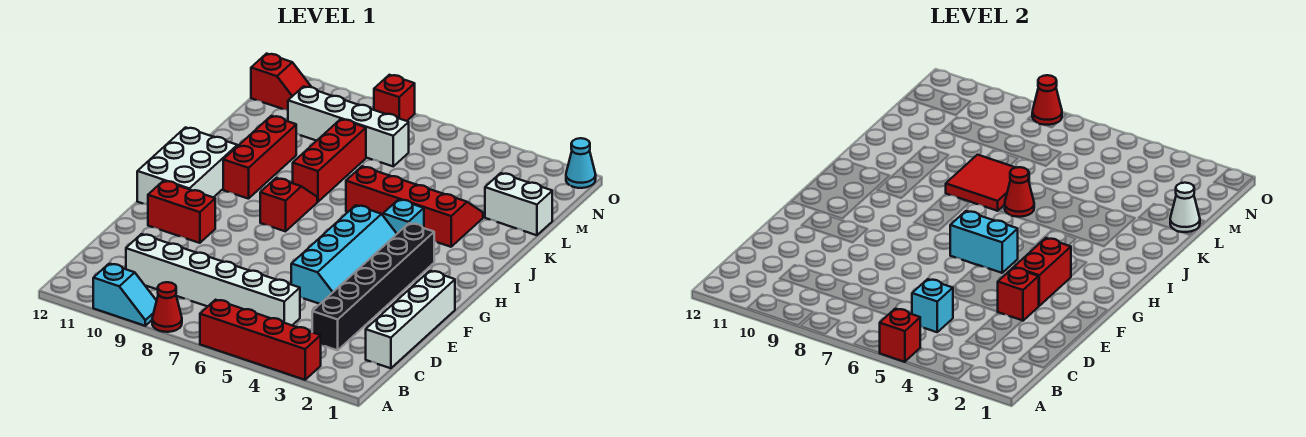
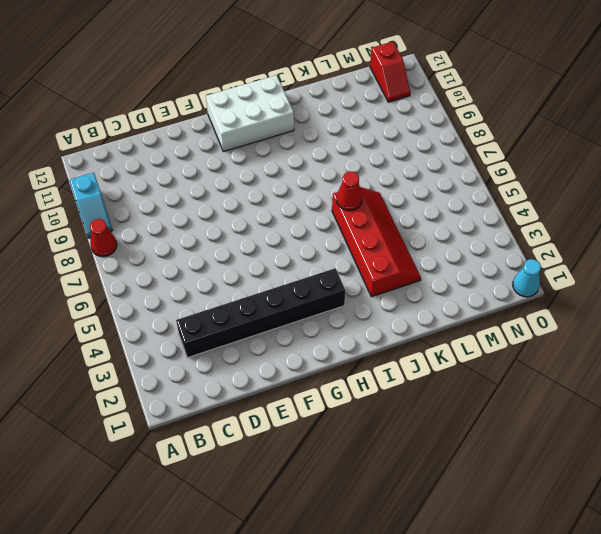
none -> red brick A3:A6 level 1
none -> white brick C1:F1 level 1
none -> white brick C5:C10 level 1

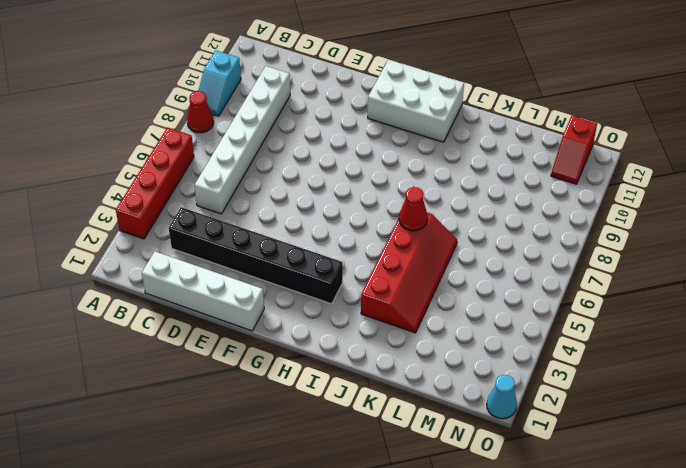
none -> cyan slope E4:H5 level 1 top 5
none -> red brick F10:F11 level 1
none -> red slope H8:I8 level 1 top H

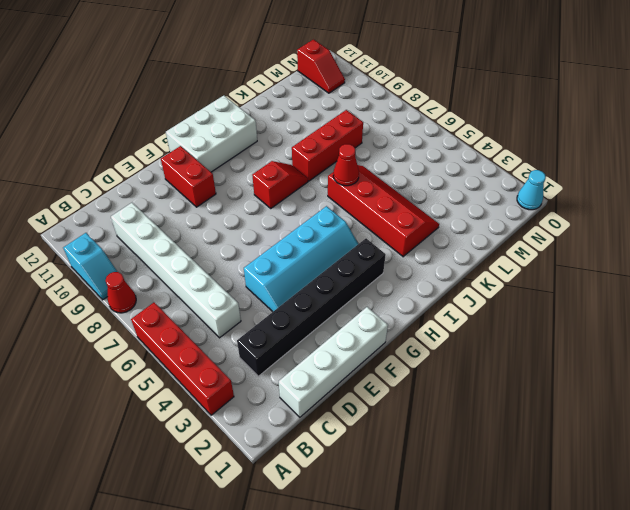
none -> cyan brick I4 level 1
none -> red brick I10:K10 level 1
none -> white brick L1:L2 level 1

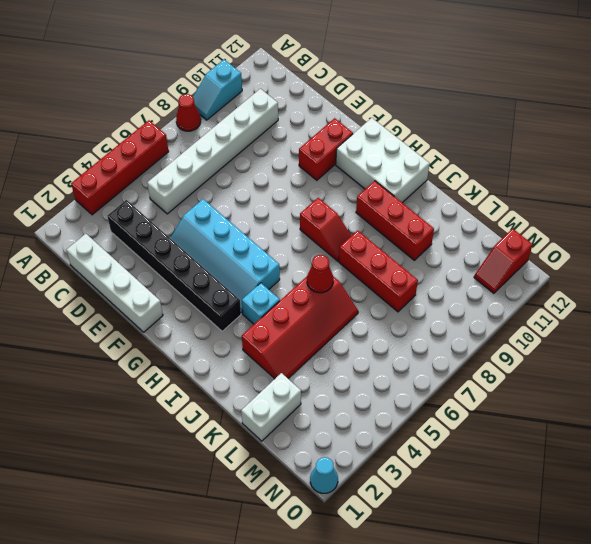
none -> white brick M7:M10 level 1
none -> red brick O8 level 1
none -> red brick A5 level 2

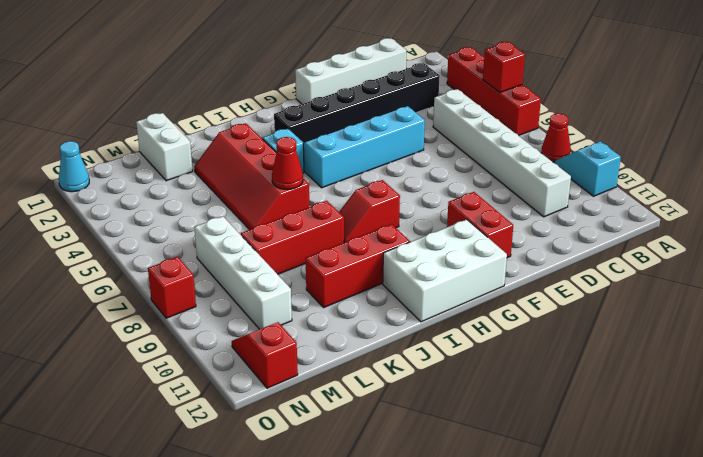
none -> cyan brick C5 level 2
none -> red brick E3 level 2
none -> red brick F3:G3 level 2

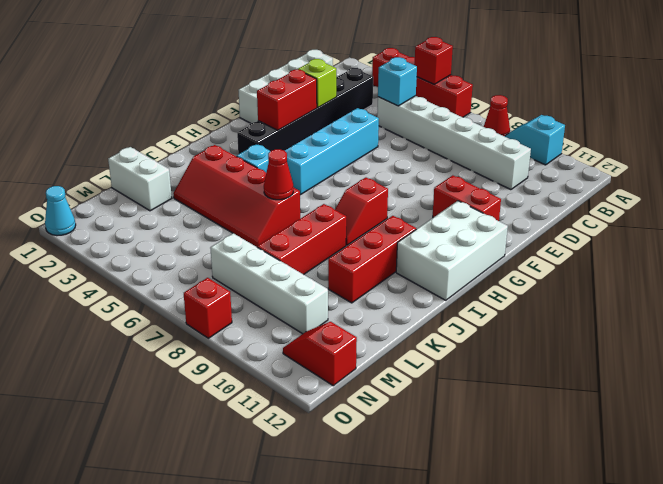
lime brick E3 level 2 -> red brick E3 level 2
none -> cyan brick G5:G6 level 2
none -> red tile J7:K8 level 2
none -> white cone L1 level 2

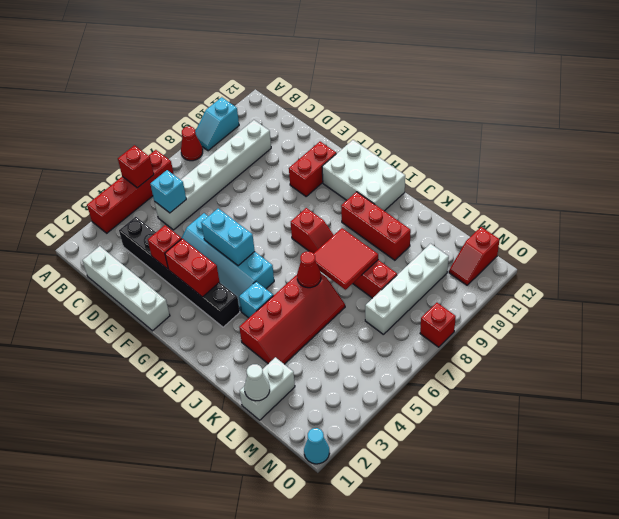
cyan brick F5:G5 level 2 -> cyan brick G5:G6 level 2
none -> red cone O8 level 2

